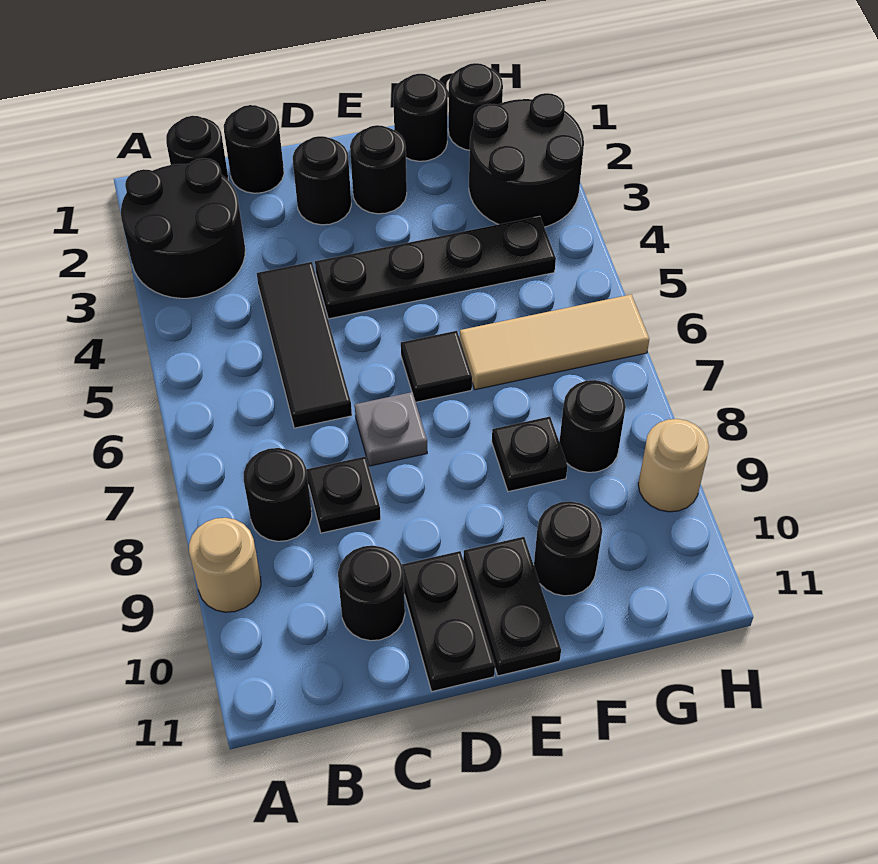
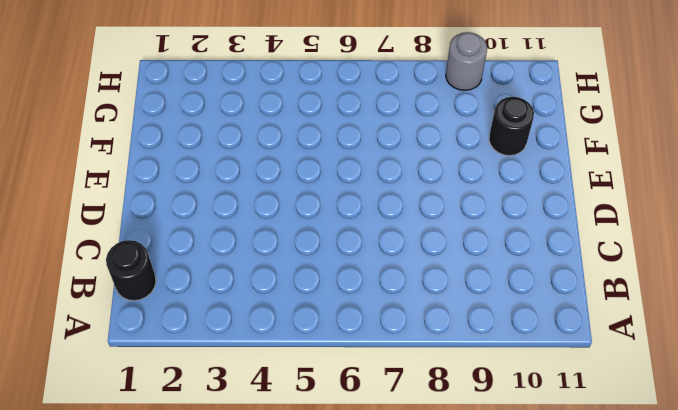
grey round brick H9 level 1 -> tan round brick H9 level 1
none -> black round brick A2:B3 level 1
none -> tan round brick A9 level 1
none -> black round brick B8 level 1

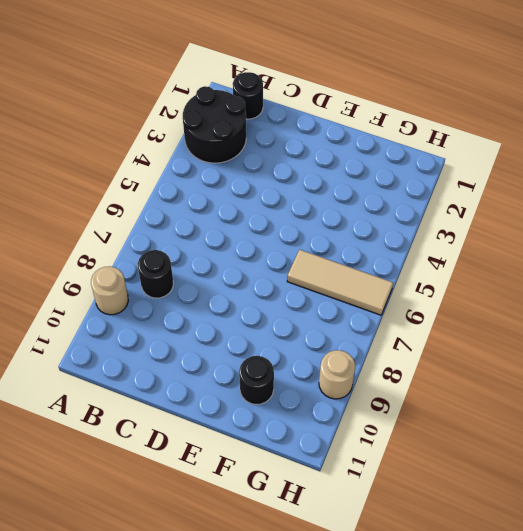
none -> black round brick C1 level 1
none -> black tile C4:C6 level 1
none -> black plate C8 level 1

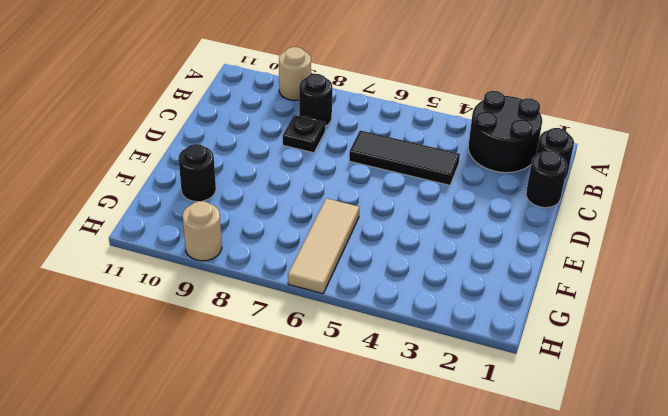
none -> black round brick C10 level 1
none -> black round brick D2 level 1
none -> black plate D4:G4 level 1

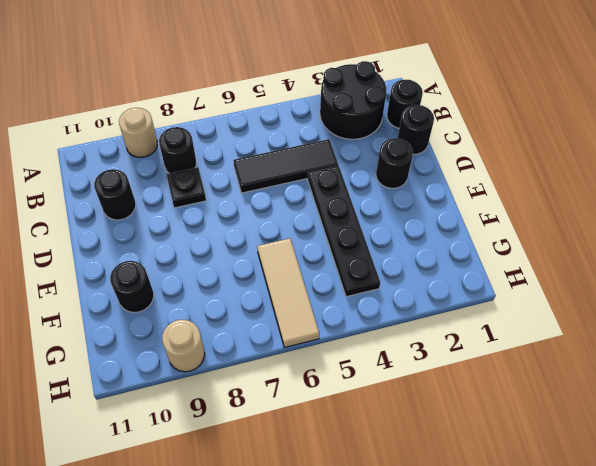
none -> grey plate D7 level 1
none -> black plate D10:D11 level 1
none -> black round brick E2 level 1

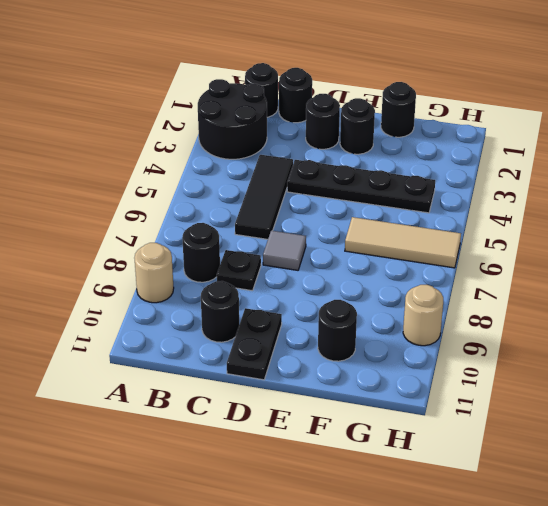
grey tile D7 level 1 -> grey plate D7 level 1
none -> black tile E6 level 1
none -> black plate E10:E11 level 1
none -> black plate F8 level 1

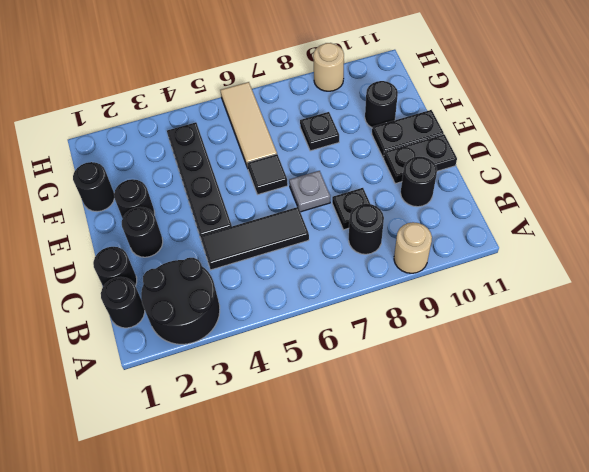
none -> black round brick G1 level 1
none -> black round brick G2:H3 level 1
none -> black round brick G8 level 1

